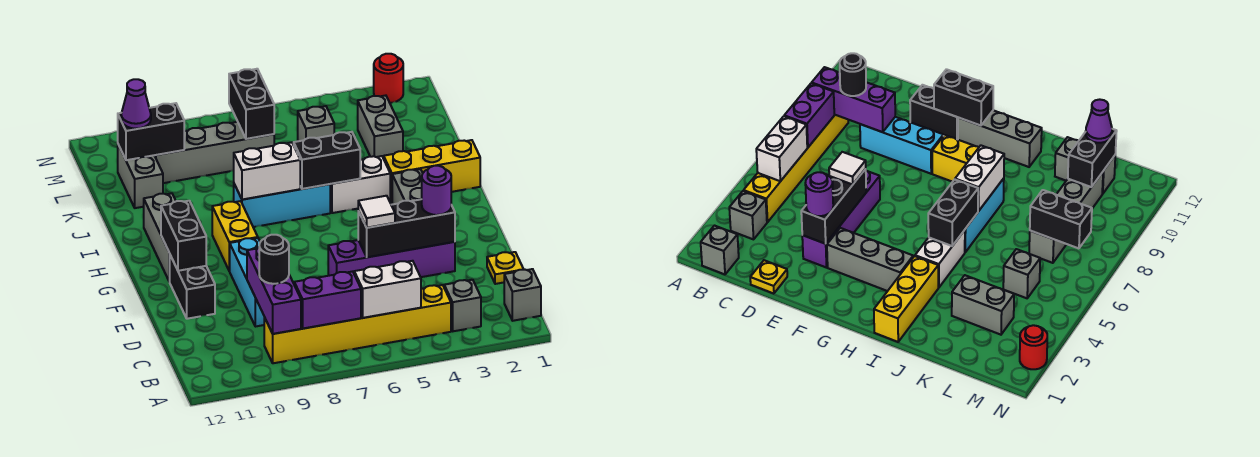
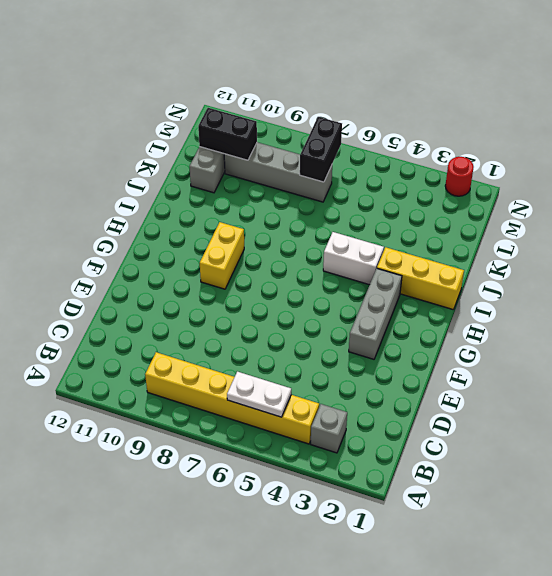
white plate B5:B6 level 2 -> white brick B5:B6 level 2
none -> grey brick B1 level 1
none -> yellow plate D1 level 1
none -> cyan brick D9:F9 level 1
none -> purple brick E3:E6 level 1

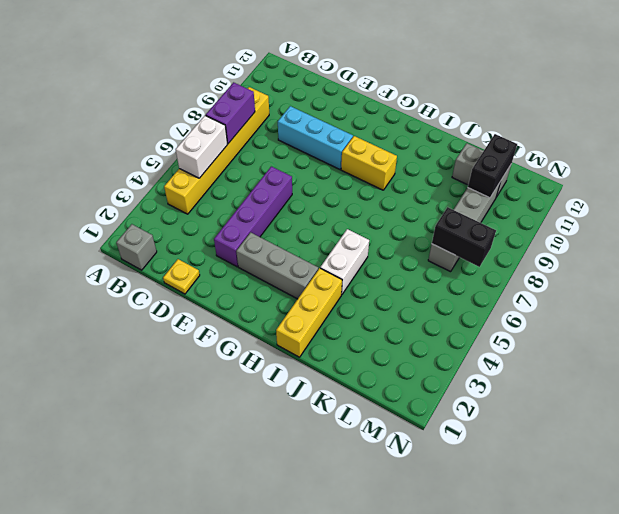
none -> grey brick B3 level 1
none -> black brick E11:F11 level 1
none -> grey brick G11:I11 level 1
none -> cyan brick I6:I8 level 1

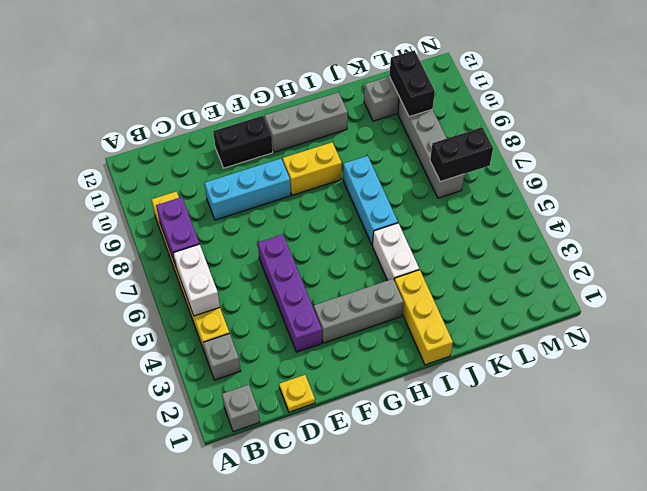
none -> grey brick K3:L3 level 1
none -> grey brick L5 level 1
none -> red round brick N2 level 1
none -> purple brick B9:D9 level 2

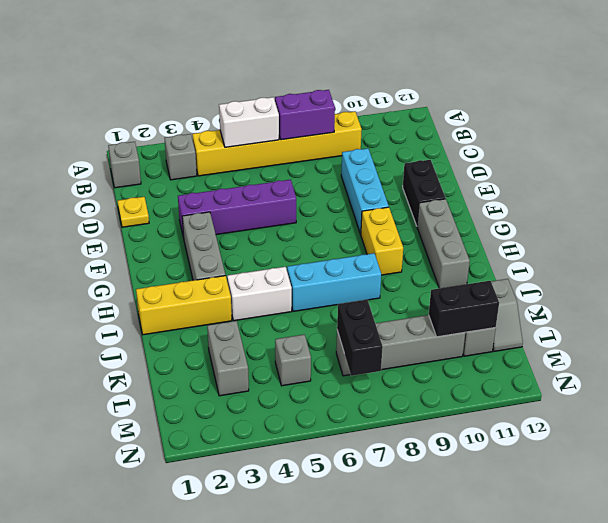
grey slope K12:L12 level 1 top K -> none
none -> red round brick N2 level 1
none -> purple brick B9:D9 level 2
none -> black brick E3:E5 level 2
none -> black brick F11:G11 level 2

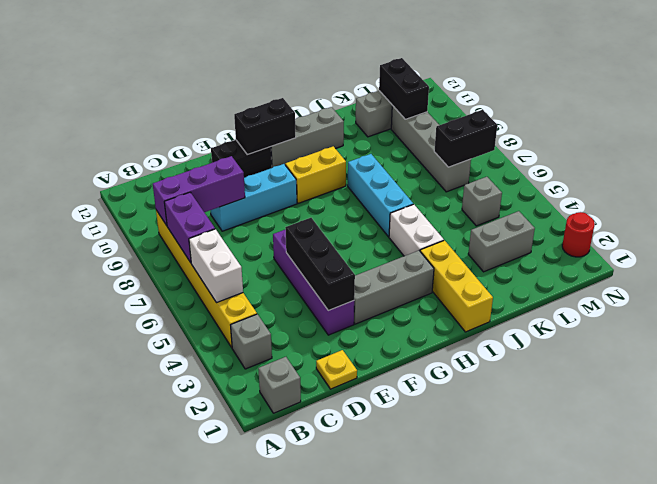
none -> black brick I5:I6 level 2
none -> white brick I7:I8 level 2
none -> black round brick C9 level 3
none -> purple round brick E3 level 3

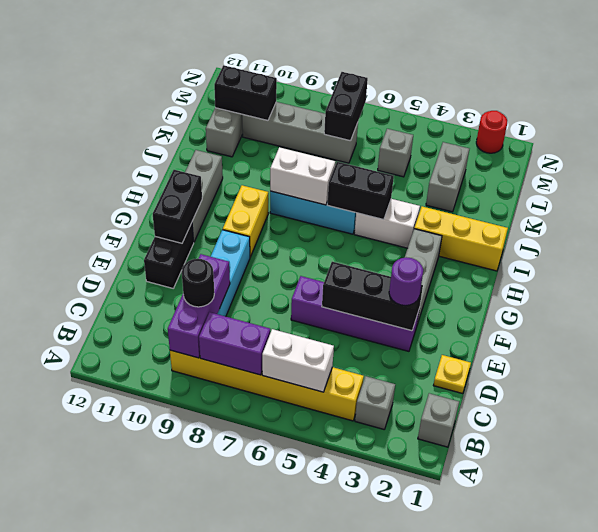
none -> white tile E5 level 3
none -> purple cone L11 level 3

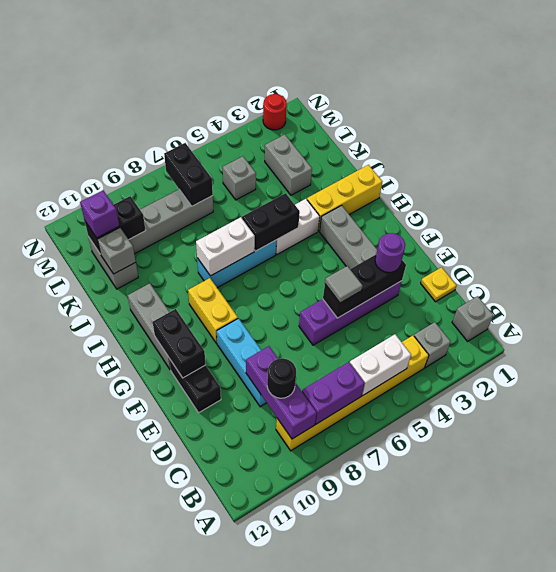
grey tile E5 level 3 -> white tile E5 level 3
grey brick K11 level 2 -> none
purple brick L11 level 3 -> purple cone L11 level 3

